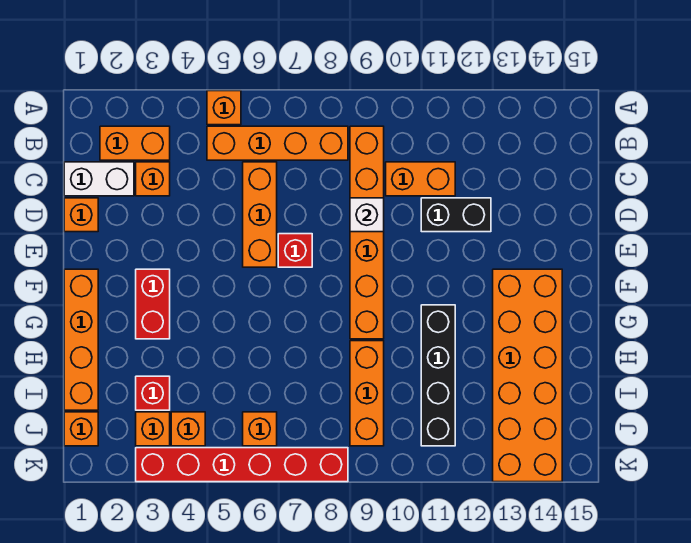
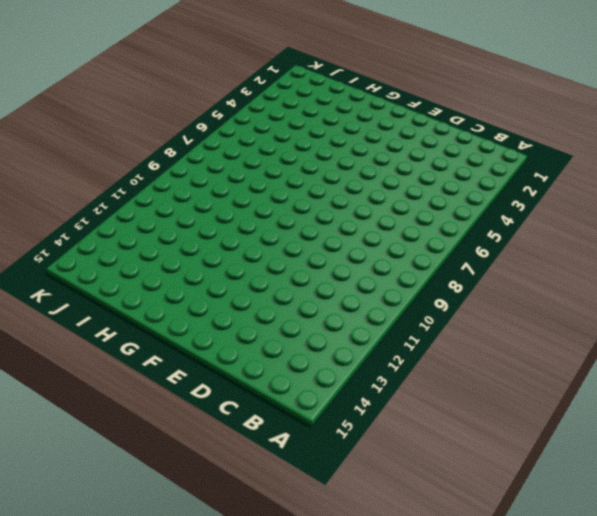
none -> orange brick A5 level 1
none -> orange brick B2:B3 level 1
none -> orange brick B5:B8 level 1

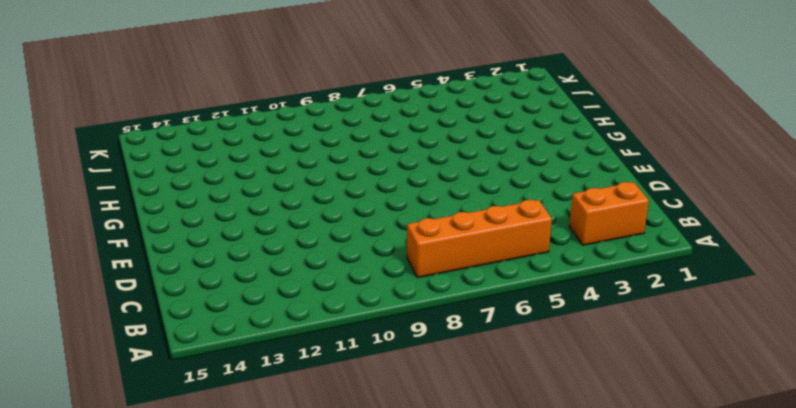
none -> orange brick A5 level 1
none -> orange brick B9:G9 level 1
none -> white brick C1:C2 level 1

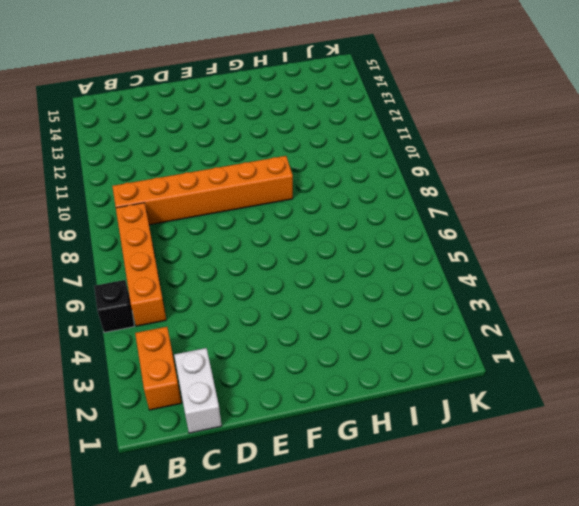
black brick A5 level 1 -> orange brick A5 level 1
none -> orange brick C3 level 1
none -> orange brick C6:E6 level 1
none -> orange brick C10:C11 level 1

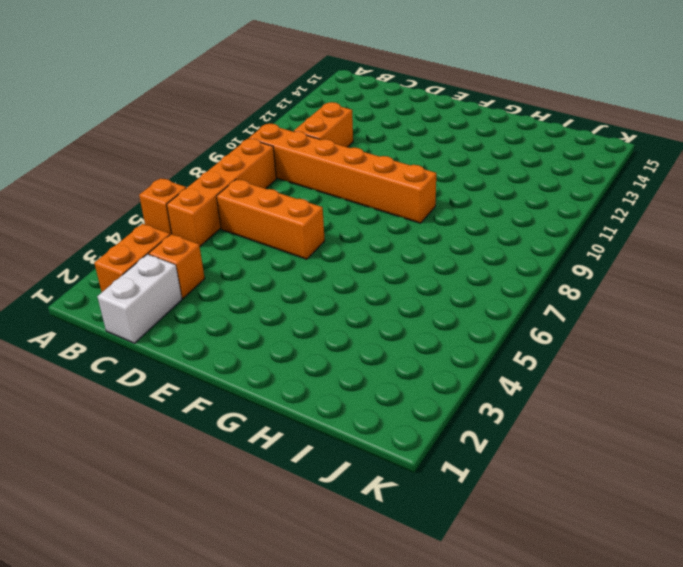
none -> orange brick D1 level 1
none -> black brick D11:D12 level 1
none -> red brick E7 level 1

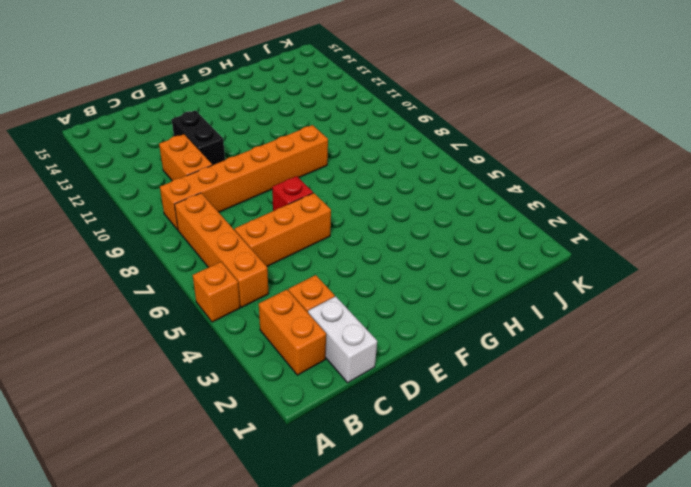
none -> orange brick D1 level 1
none -> orange brick F1:I1 level 1
none -> red brick F3:G3 level 1

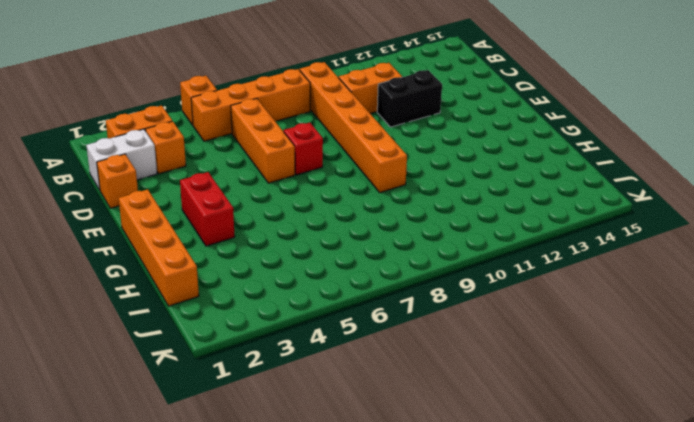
none -> orange brick F13:K14 level 1
none -> black brick G11:J11 level 1
none -> orange brick H9:J9 level 1

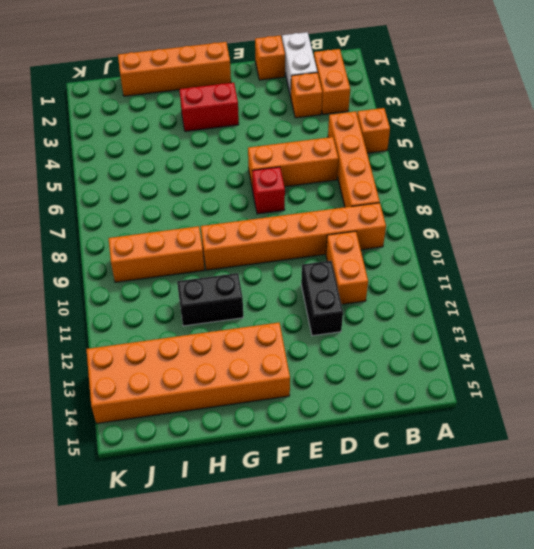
black brick G11:H11 level 1 -> black brick G11:J11 level 1
none -> red brick I3 level 1
none -> orange brick J1 level 1
none -> orange brick J3 level 1

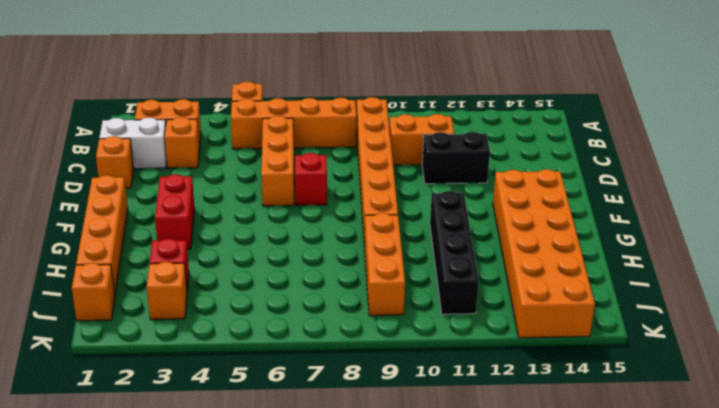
none -> orange brick J4 level 1
none -> orange brick J6 level 1
none -> red brick K3:K8 level 1

